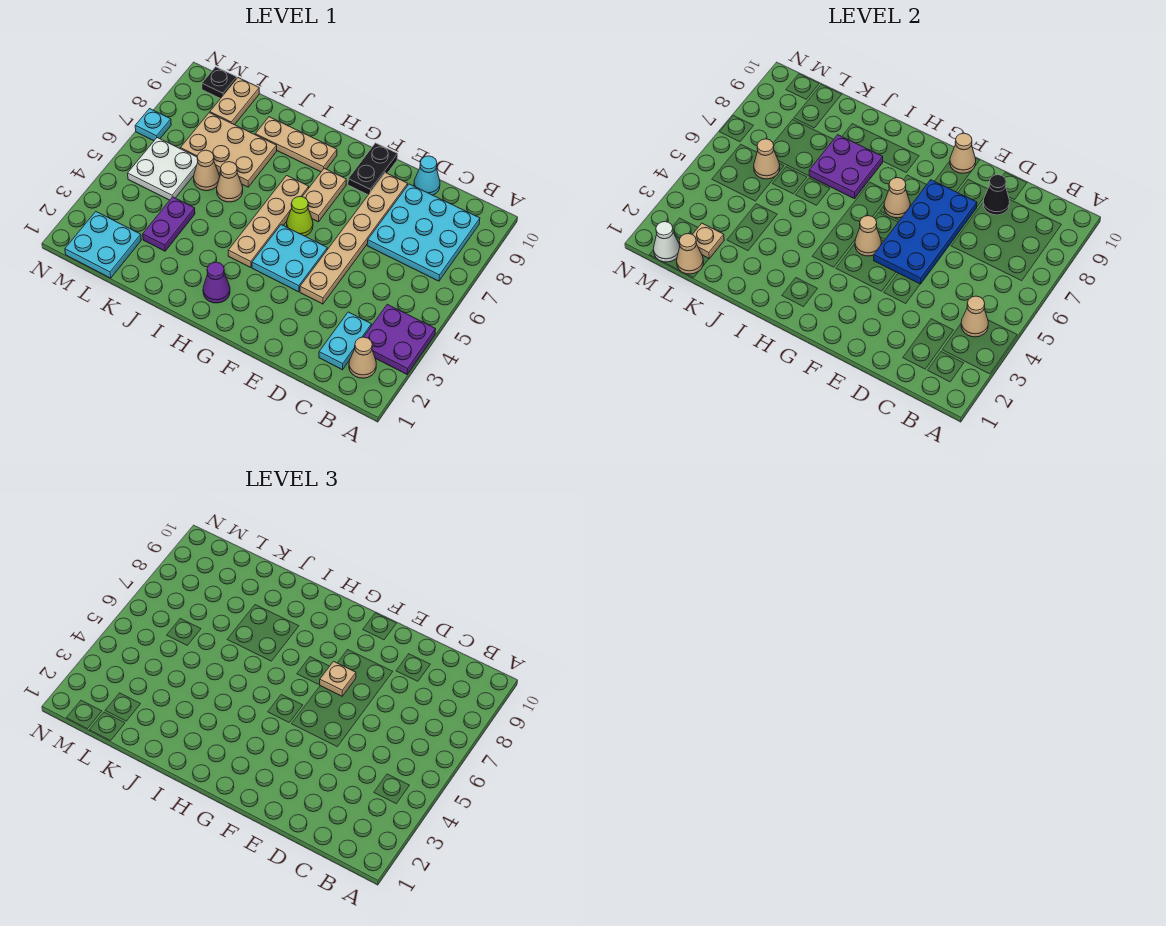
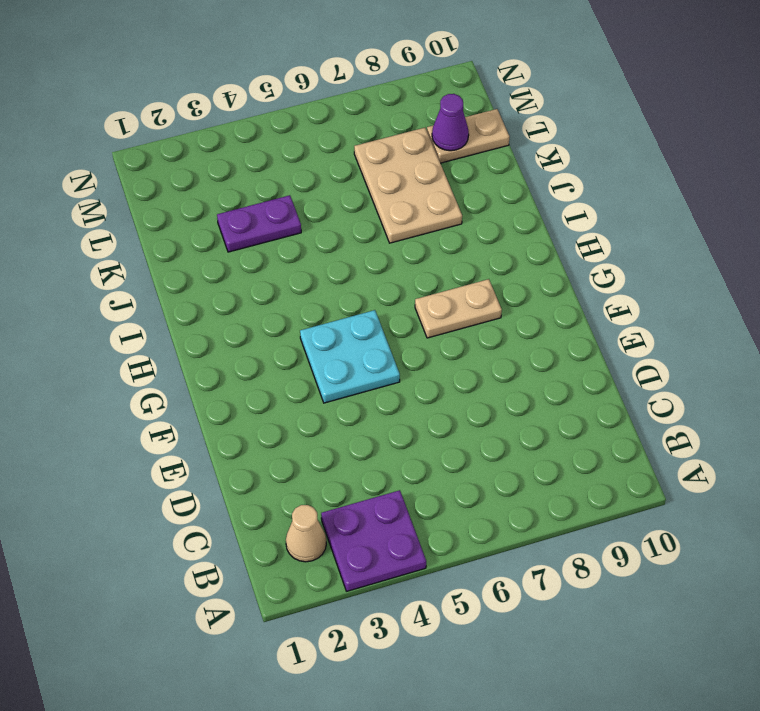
purple cone L9 level 2 -> purple cone H2 level 1
none -> cyan plate B7:D9 level 1
none -> cyan plate C2:C3 level 1
none -> cyan cone D10 level 1
none -> tan plate E4:E9 level 1

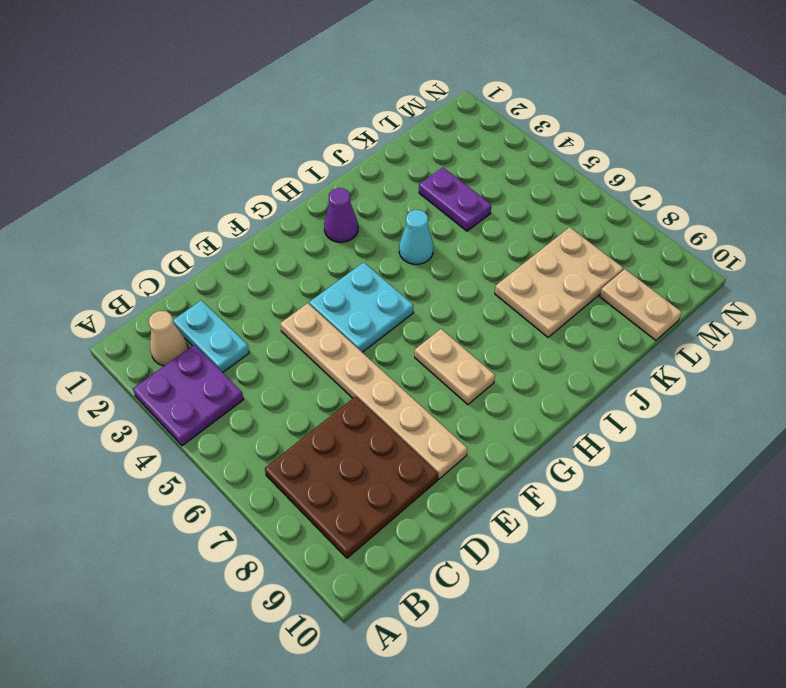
brown plate B7:D9 level 1 -> cyan plate B7:D9 level 1
cyan cone I4 level 1 -> cyan cone D10 level 1
none -> black plate F9:F10 level 1
none -> lime cone G6 level 1
none -> tan plate H4:H7 level 1
none -> tan plate H9:J9 level 1

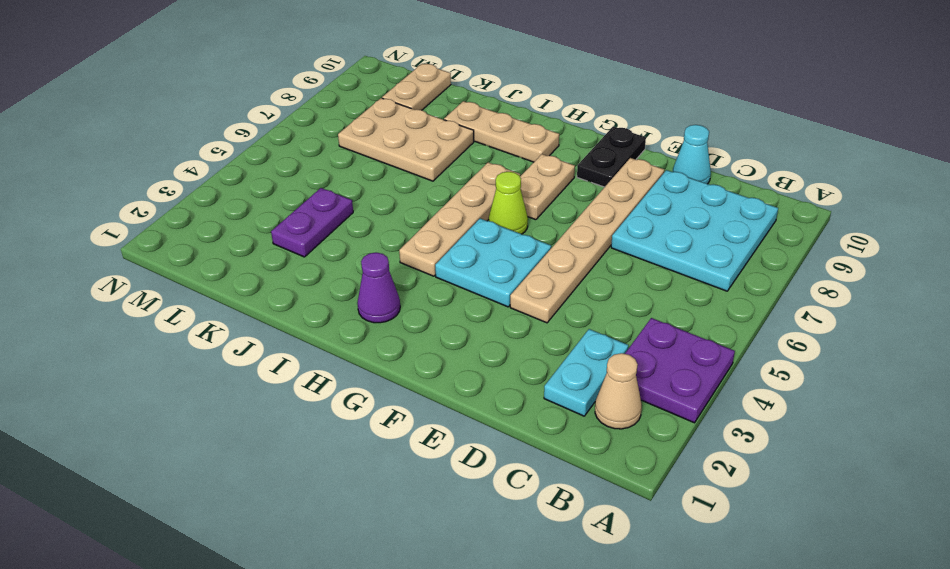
none -> tan cone J6 level 1
none -> tan cone K6 level 1
none -> cyan plate L1:M2 level 1
none -> white plate L5:M6 level 1

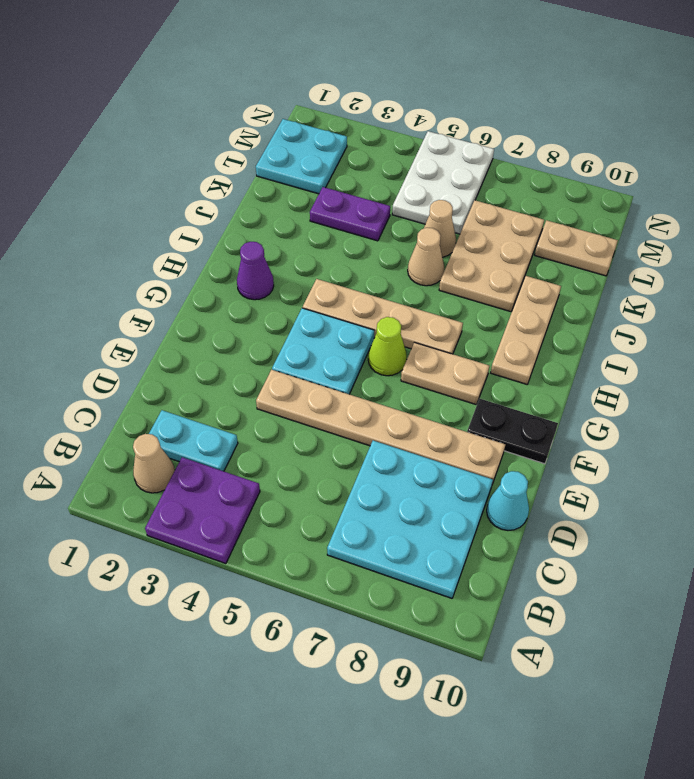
white plate L5:N6 level 1 -> white plate L5:M6 level 1
none -> black plate M10 level 1
none -> cyan plate N7 level 1
none -> tan cone B4 level 2
none -> black cone D9 level 2

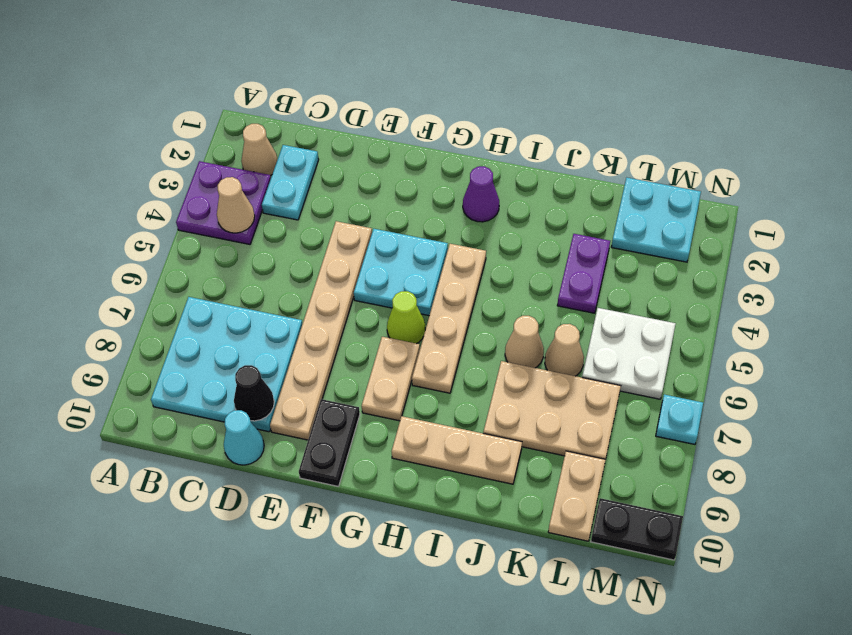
black plate M10:N10 level 1 -> black plate M10 level 1
none -> blue plate E5:F8 level 2
none -> tan cone F10 level 2
none -> tan cone G5 level 2
none -> tan cone G7 level 2

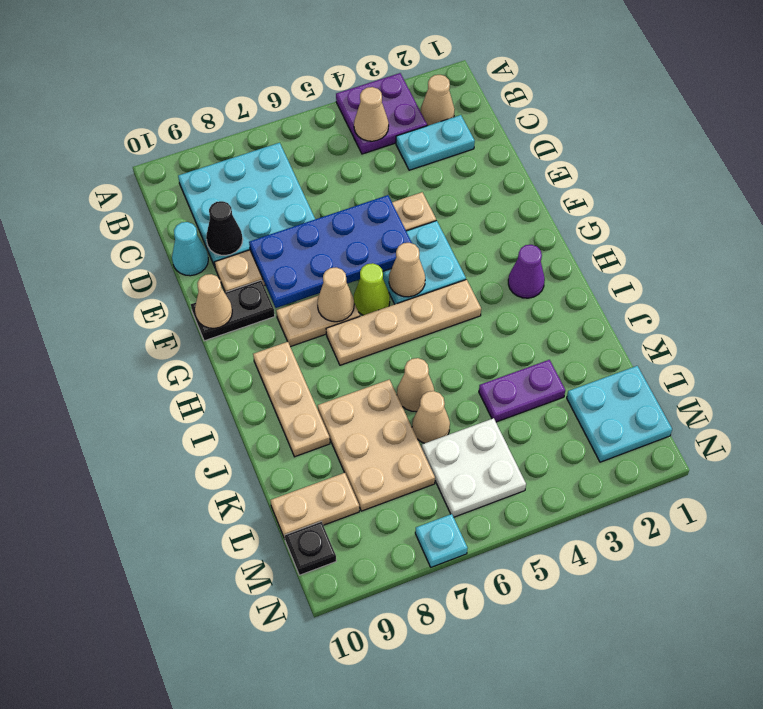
none -> purple plate I7:J8 level 2
none -> tan cone L1 level 2
none -> tan plate L2 level 2
none -> tan cone L6 level 2

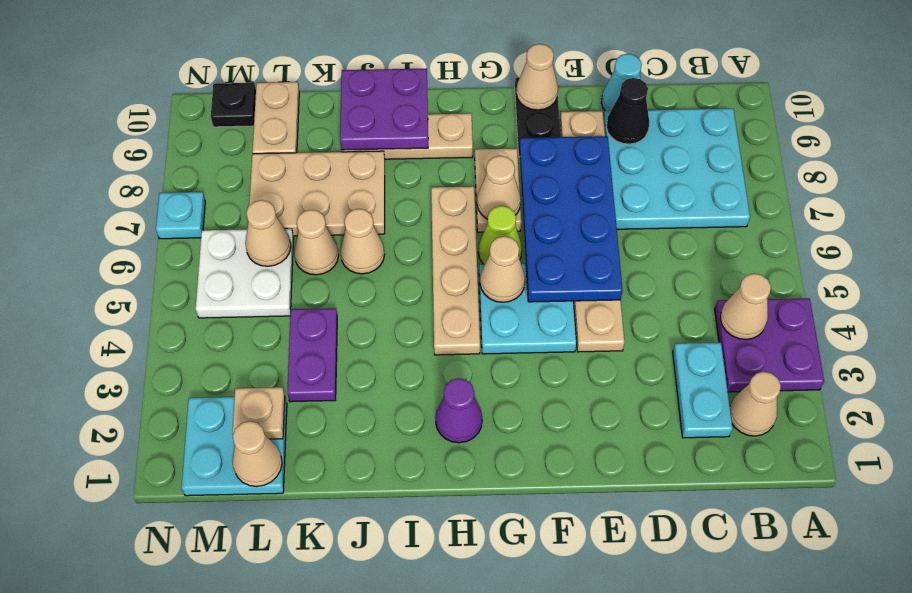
purple plate I9:J10 level 2 -> purple plate I7:J8 level 2
none -> white cone M1 level 2
none -> tan plate F7 level 3

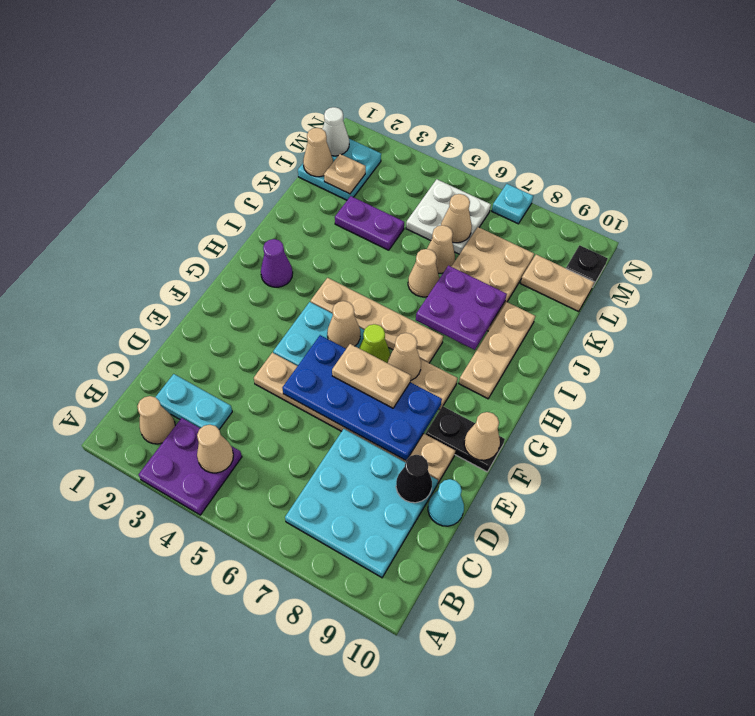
tan plate F6:F7 level 3 -> tan plate F7 level 3

